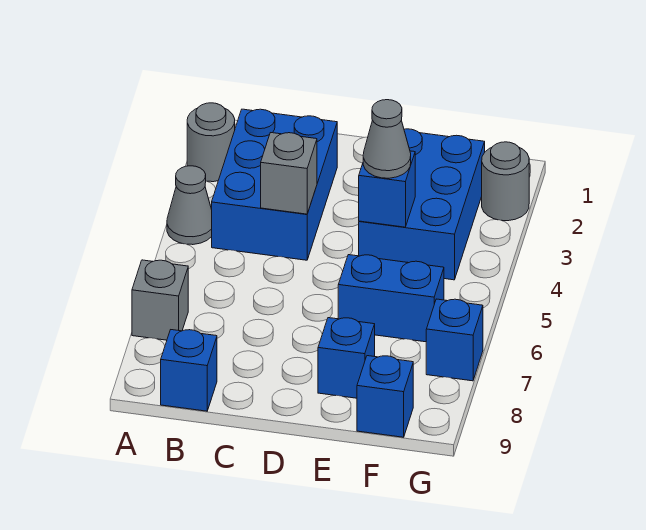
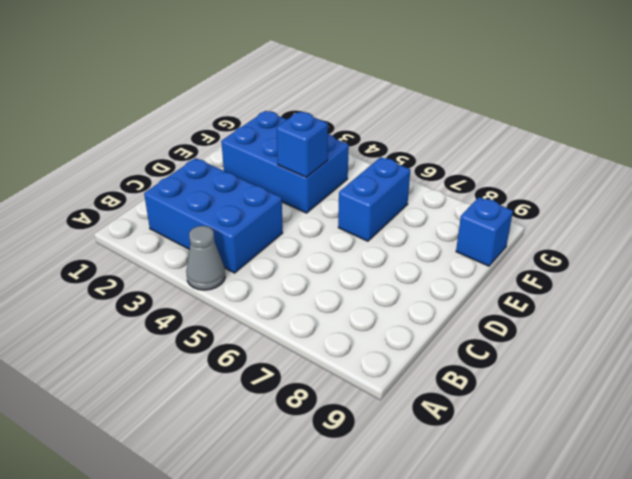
none -> grey round brick A2 level 1
none -> grey brick A7 level 1
none -> blue brick B9 level 1

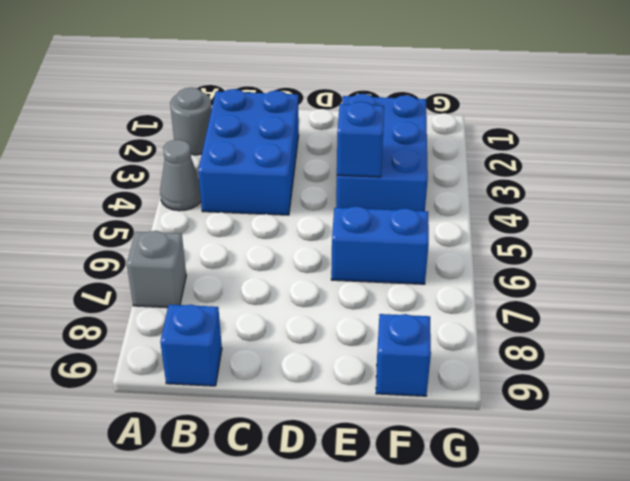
none -> blue brick E8 level 1
none -> grey round brick G2 level 1
none -> blue brick G7 level 1

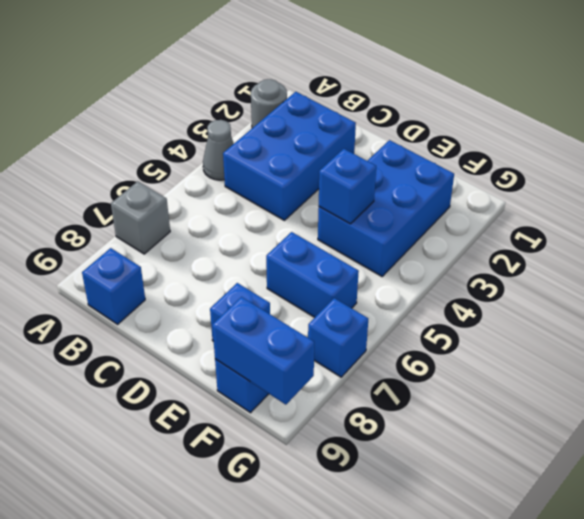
blue brick F9:G9 level 2 -> none
none -> grey round brick G2 level 1
none -> grey brick C4 level 2
none -> grey cone E4 level 3

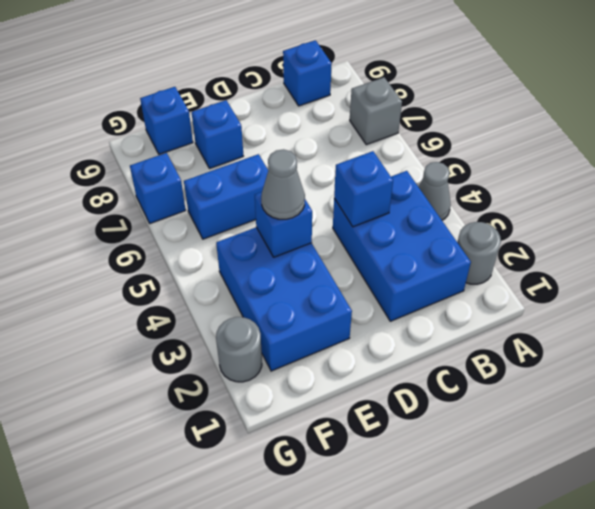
blue brick C4 level 2 -> grey brick C4 level 2

